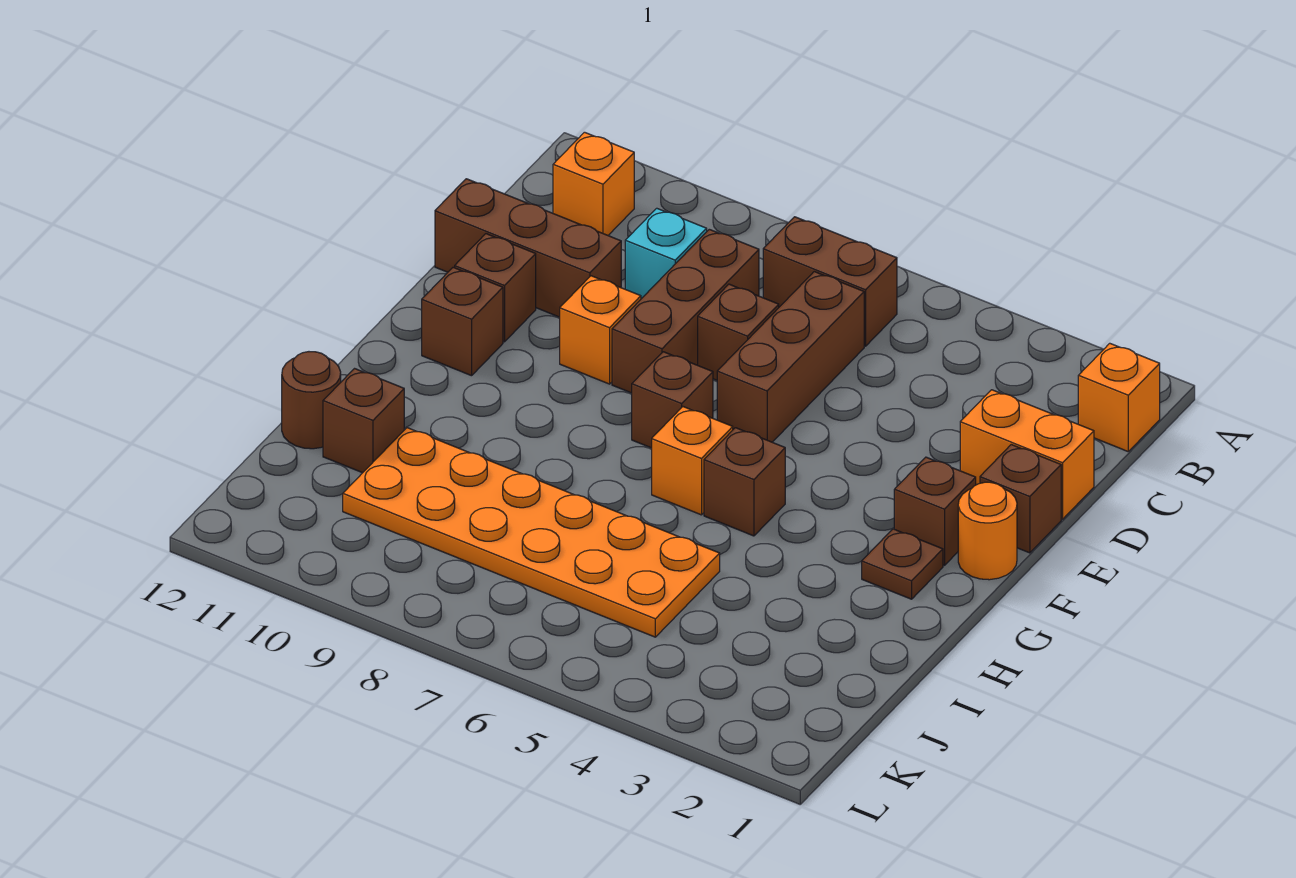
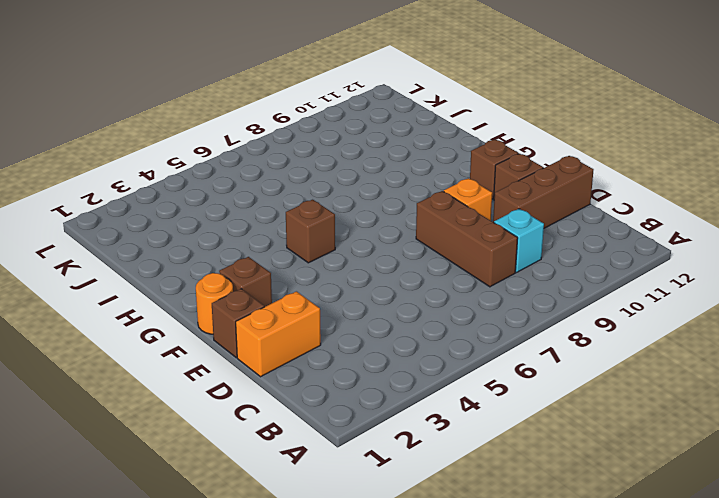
none -> orange brick B1 level 1
none -> brown brick B6:B7 level 1
none -> orange brick B11 level 1

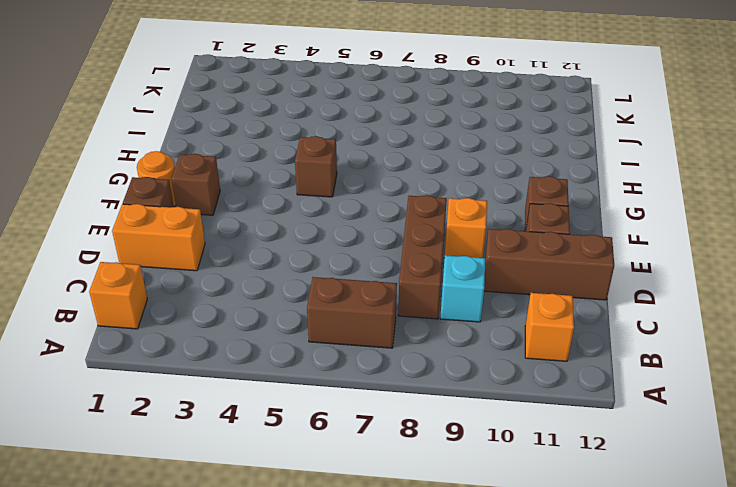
none -> brown brick C6:E6 level 1
none -> brown brick D7 level 1
none -> brown brick F7 level 1

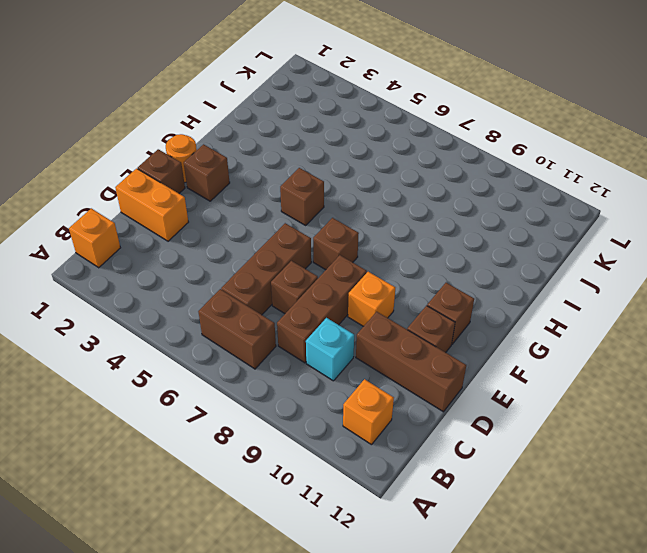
none -> brown plate G2 level 1
none -> orange brick G6 level 1
none -> orange plate I5:J10 level 1

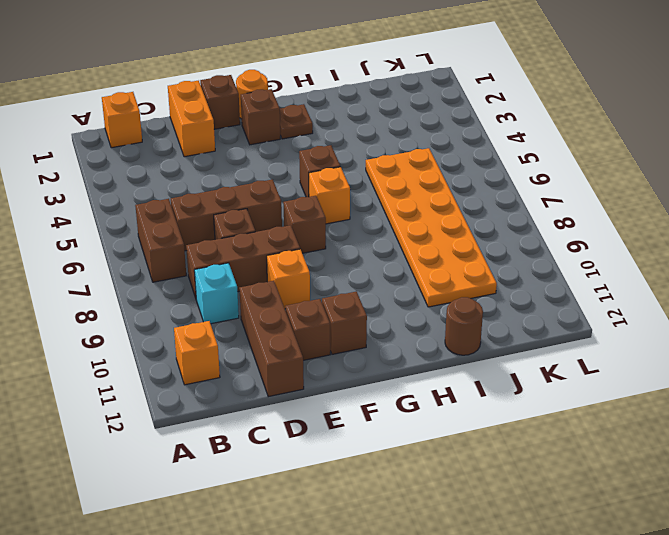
none -> brown brick I11 level 1

